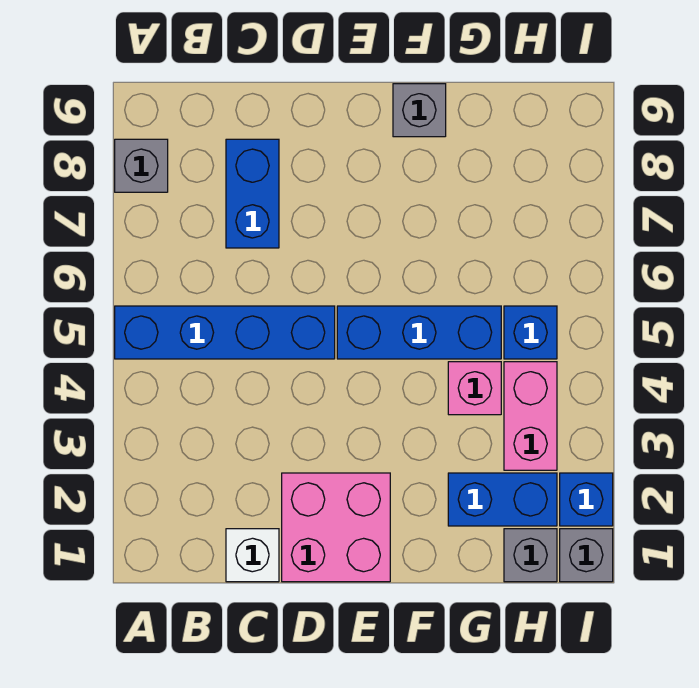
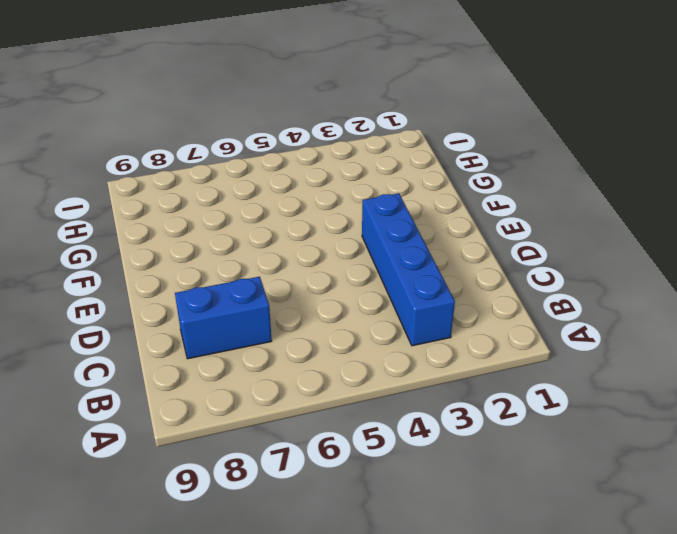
blue brick B3:E3 level 1 -> blue brick A5:D5 level 1
none -> grey brick A8 level 1
none -> white brick C1 level 1
none -> pink brick D1:E2 level 1

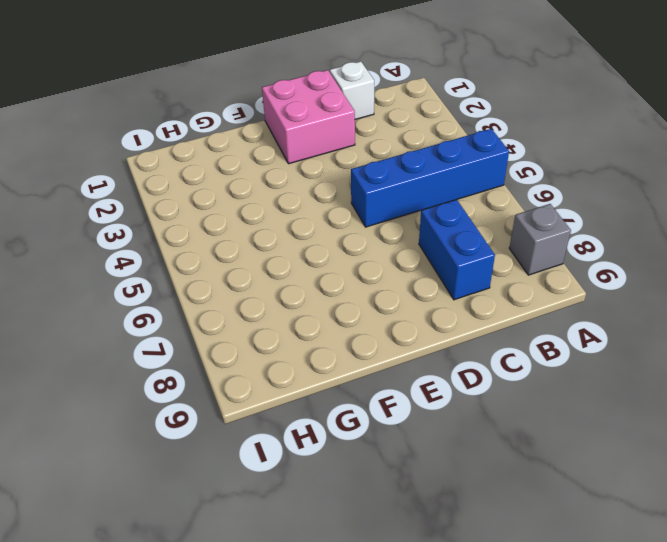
none -> blue brick E5:G5 level 1
none -> grey brick F9 level 1
none -> blue brick G2:H2 level 1

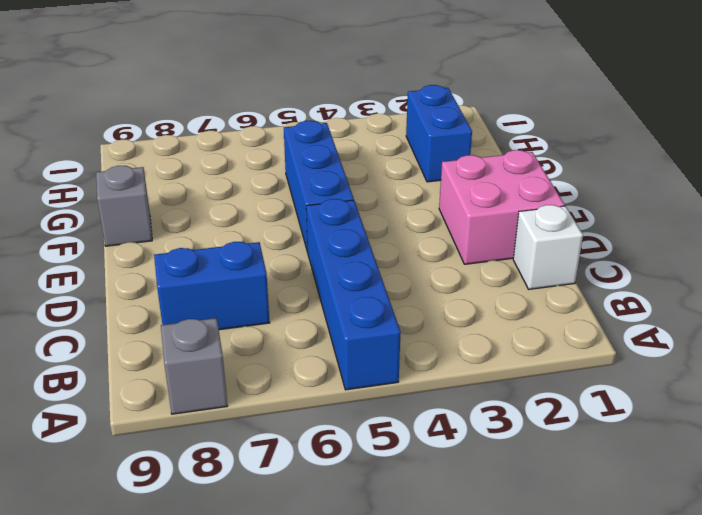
none -> pink brick G4 level 1
none -> grey brick H1 level 1
none -> pink brick H3:H4 level 1

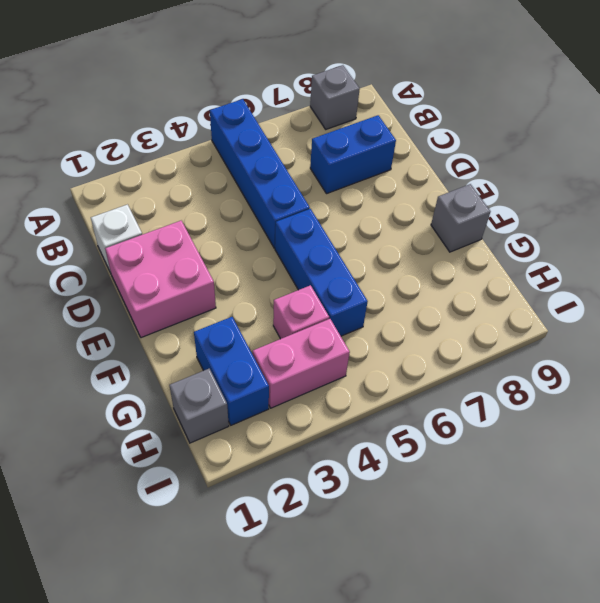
none -> blue brick H5 level 1
none -> grey brick I1 level 1
none -> blue brick I2 level 1

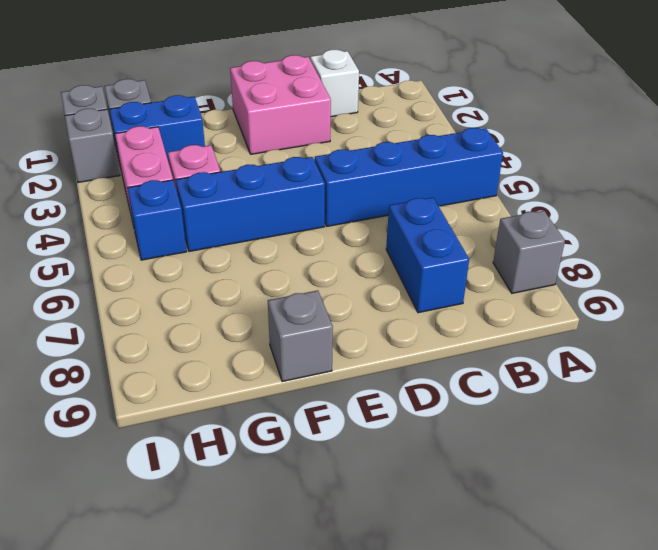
grey brick I2 level 1 -> blue brick I2 level 1

